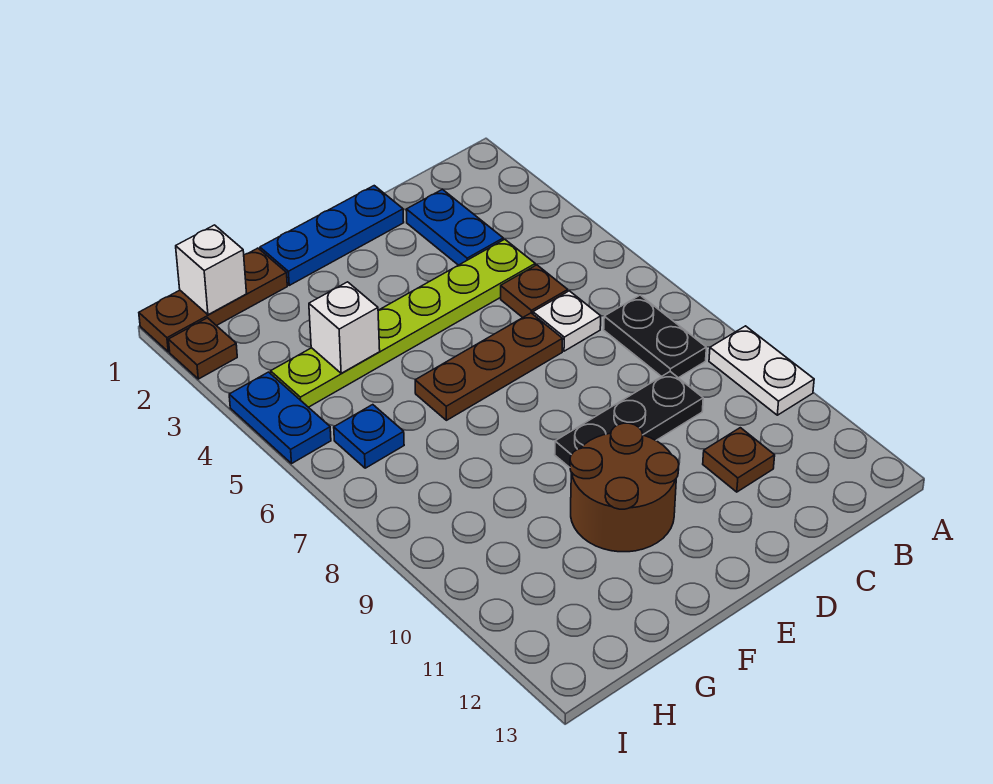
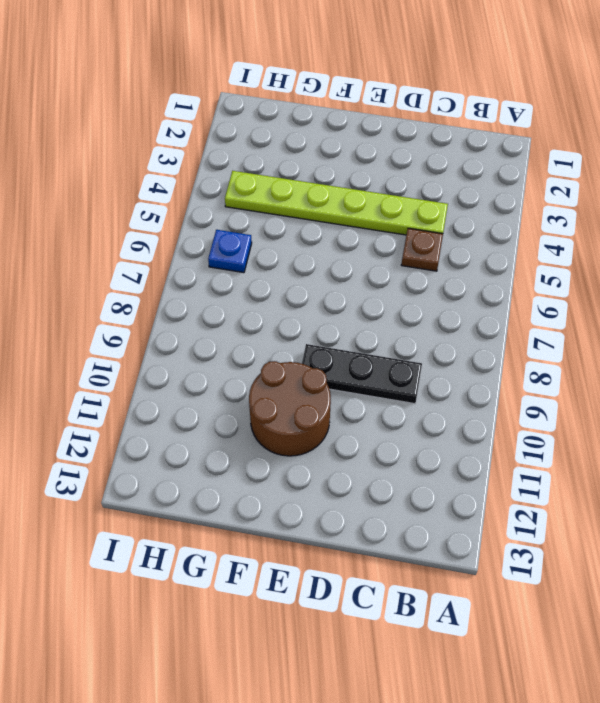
none -> white plate A9:A10 level 1
none -> black plate B7:B8 level 1
none -> blue plate C2:C3 level 1

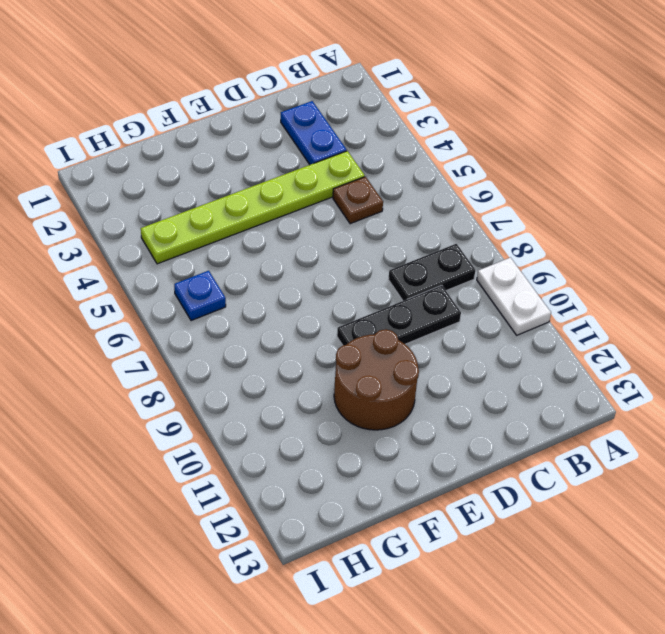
black plate B8:C8 level 1 -> black plate B7:B8 level 1
none -> white plate C6 level 1
none -> brown plate C11 level 1
none -> blue plate D1:F1 level 1

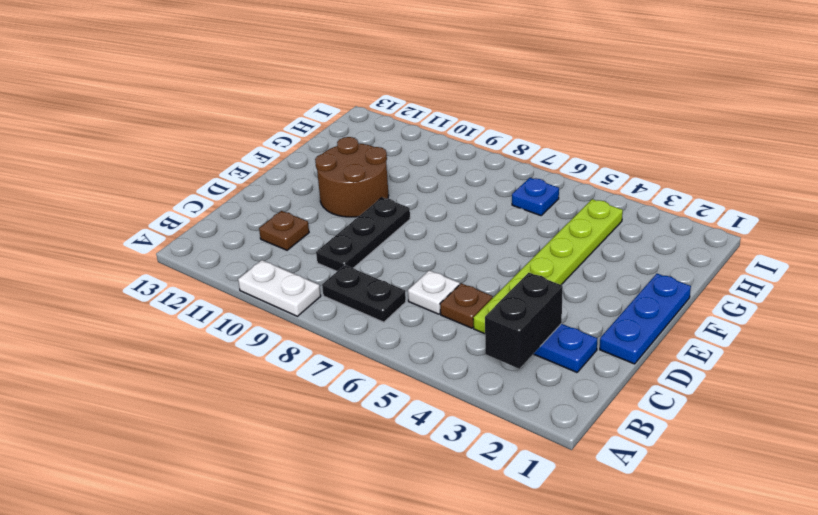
black brick B3:C3 level 2 -> none
none -> brown plate D6:F6 level 1
none -> brown plate G1:I1 level 1
none -> brown plate I2 level 1

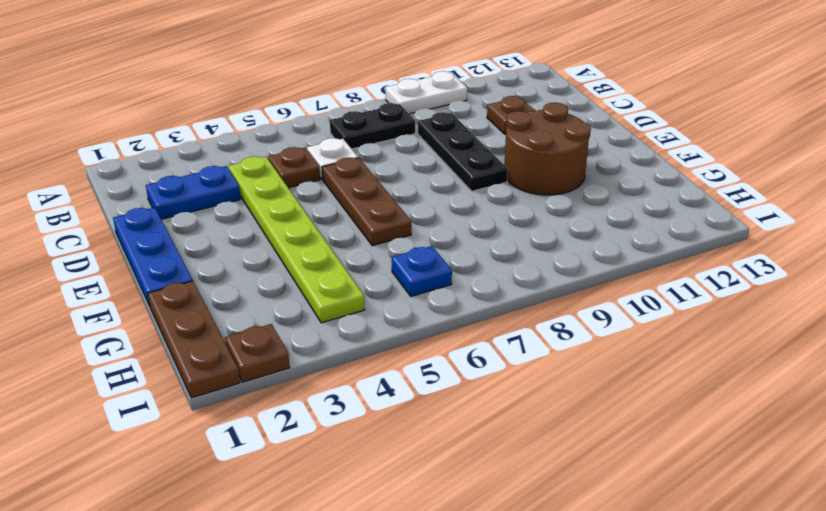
none -> blue plate I4:I5 level 1
none -> white brick G4 level 2
none -> white brick H1 level 2

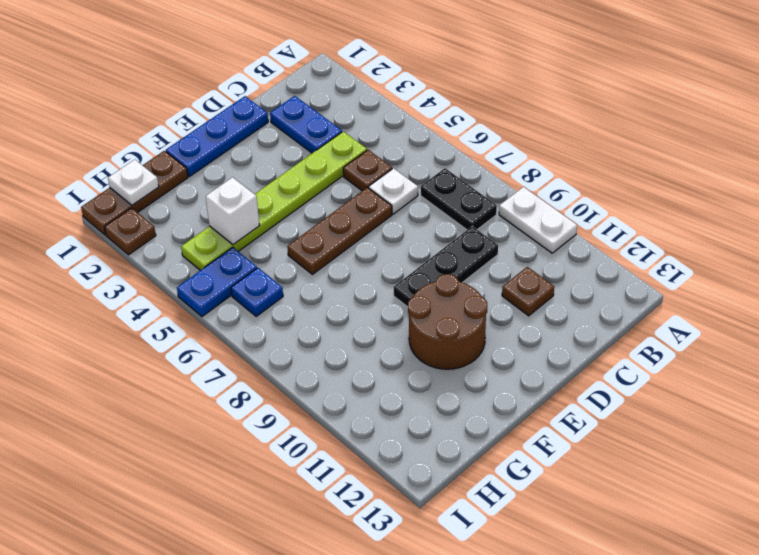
white plate H1 level 2 -> white brick H1 level 2
blue plate H5:I5 level 1 -> blue plate I4:I5 level 1

